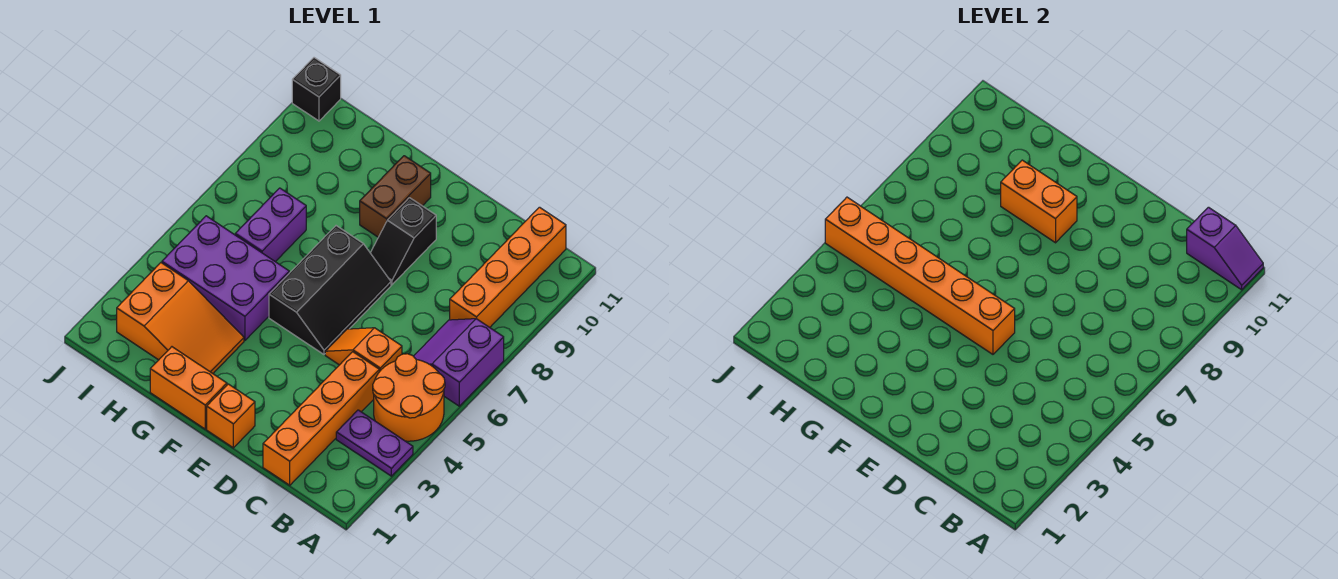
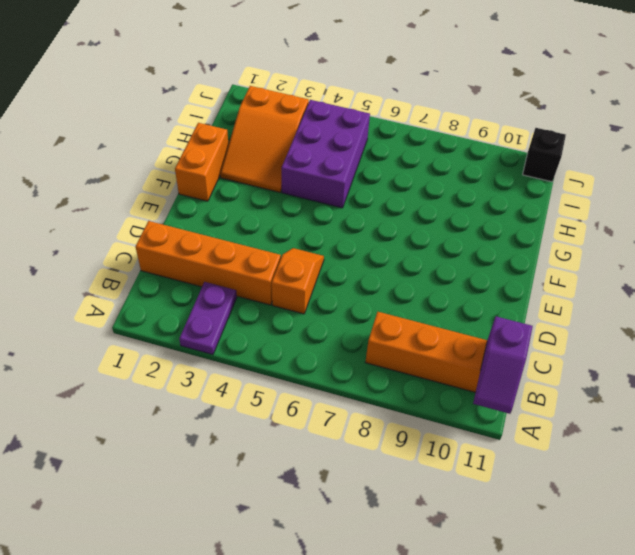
none -> orange round brick A4:B5 level 1
none -> purple slope A6:B7 level 1 top A
none -> orange brick E1 level 1

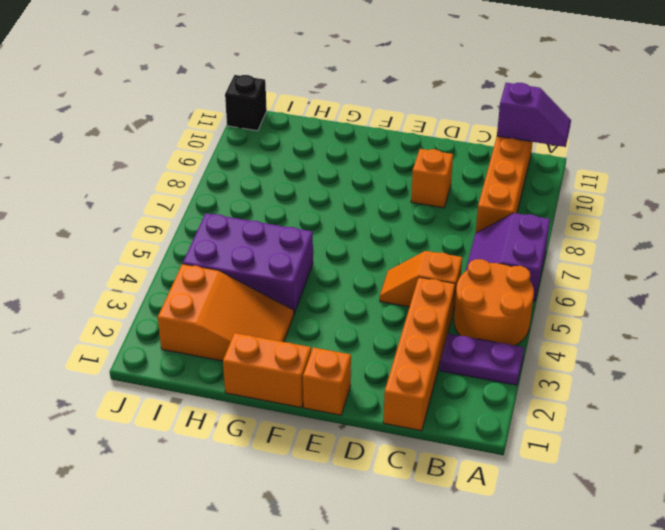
orange brick D9 level 1 -> none
none -> black slope E5:F7 level 1 top F
none -> black slope E8:E9 level 1 top 9
none -> brown brick F9:F10 level 1

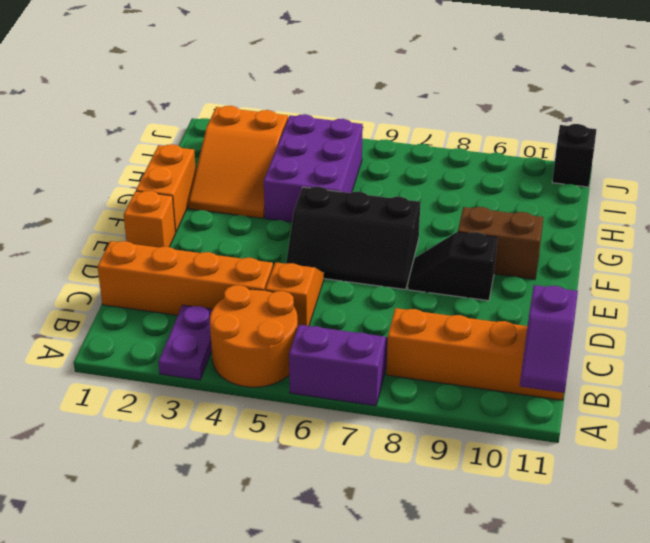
none -> purple brick H6:H7 level 1
none -> orange brick E5:J5 level 2
none -> orange brick F9:G9 level 2

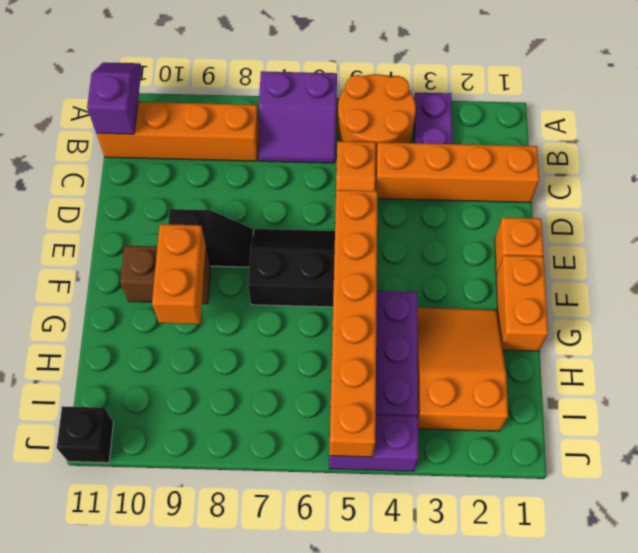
purple brick J4:J5 level 1 -> purple brick H6:H7 level 1

